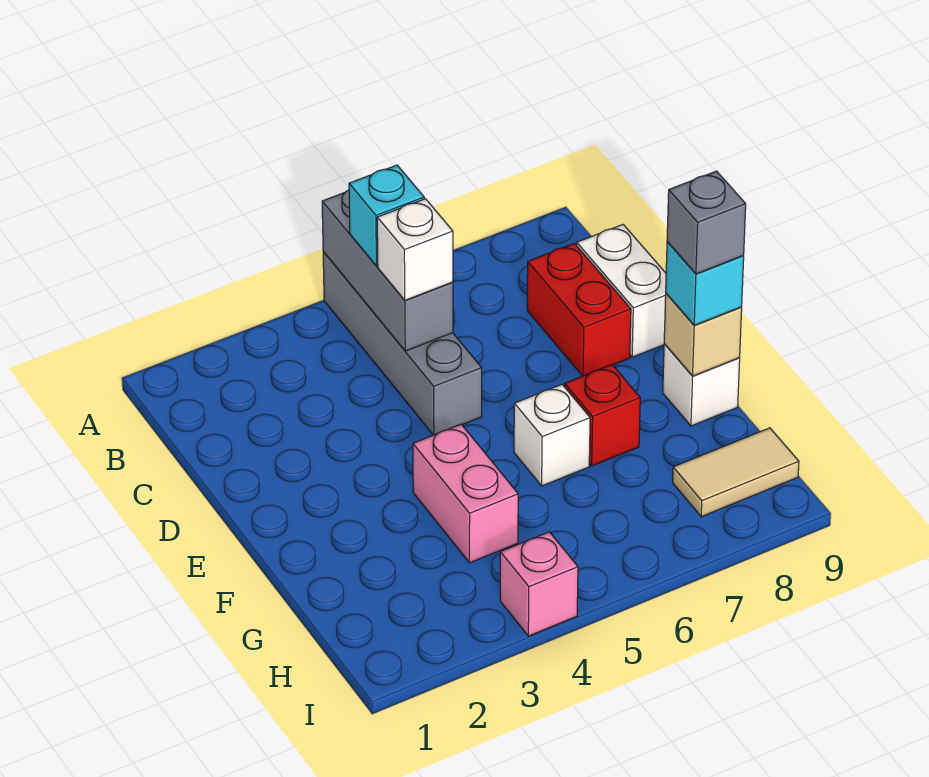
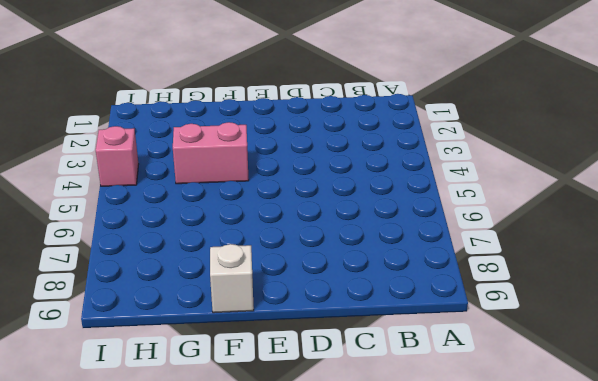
none -> grey brick A5:D5 level 1
none -> red brick C8:D8 level 1
none -> white brick C9:D9 level 1

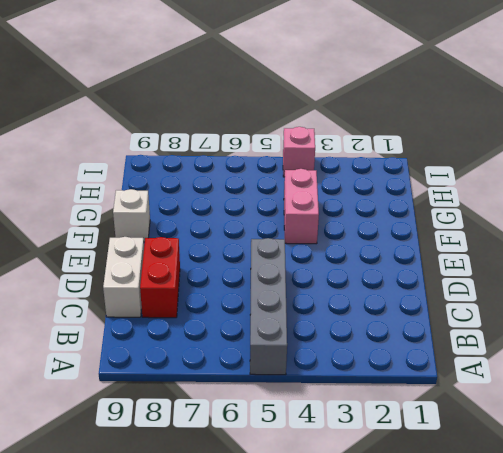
none -> white brick F6 level 1
none -> red brick F7 level 1
none -> tan tile H8:H9 level 1

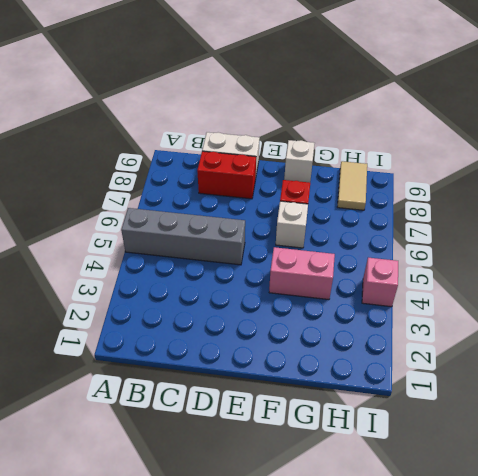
none -> grey brick A5:C5 level 2
none -> tan brick F9 level 2
none -> cyan brick B5 level 3

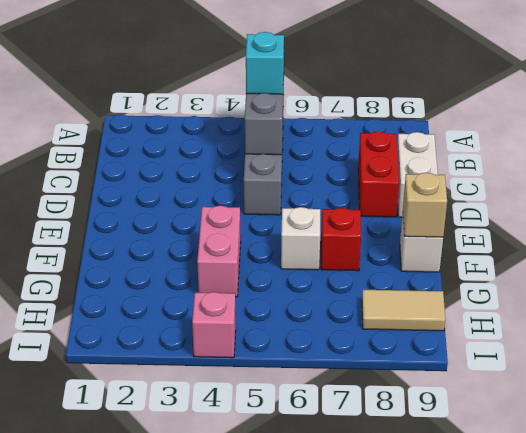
none -> white brick C5 level 3
none -> cyan brick F9 level 3
none -> grey brick F9 level 4

